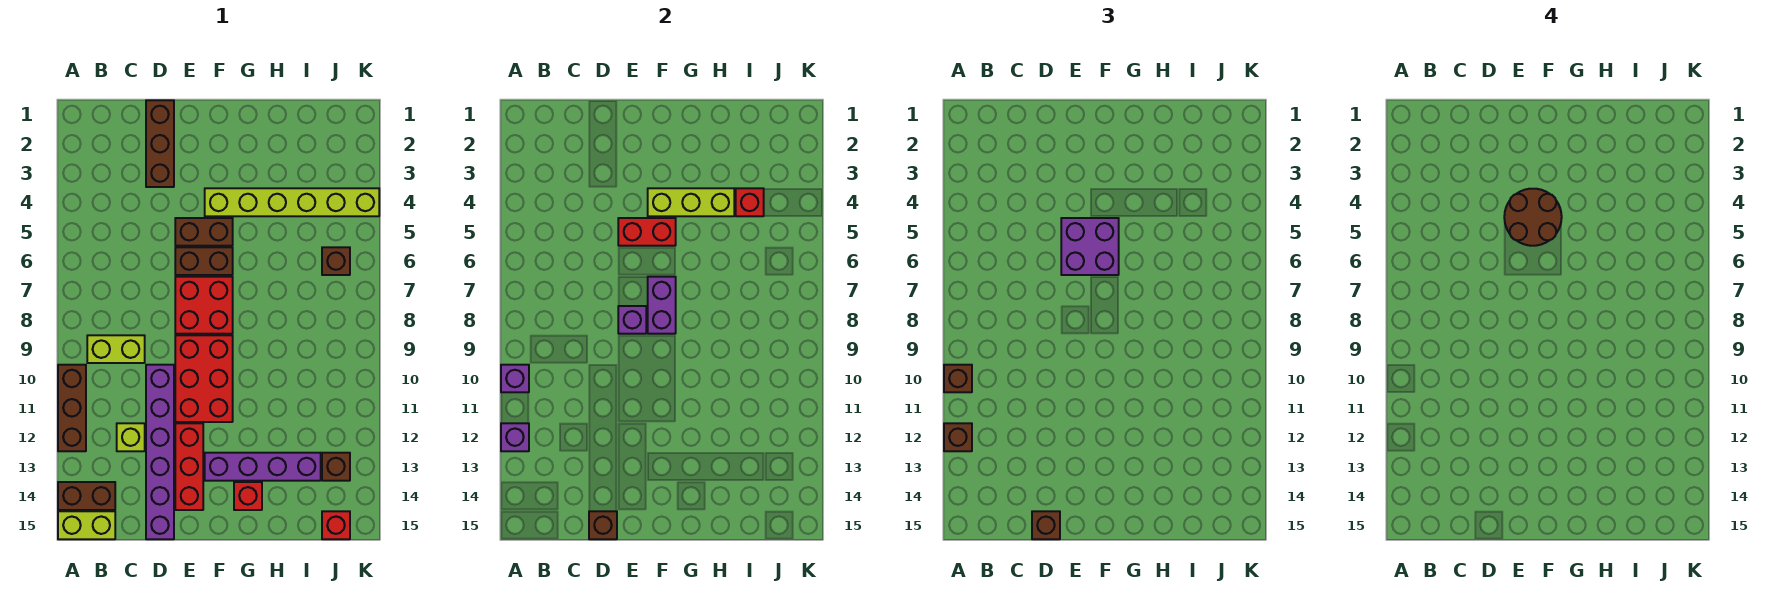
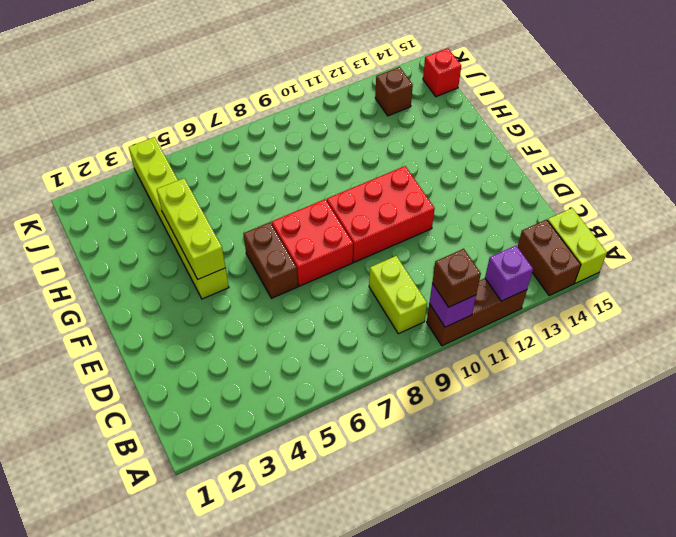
none -> lime brick C12 level 1
none -> brown brick D1:D3 level 1
none -> purple brick D10:D15 level 1
none -> brown brick E5:F5 level 1

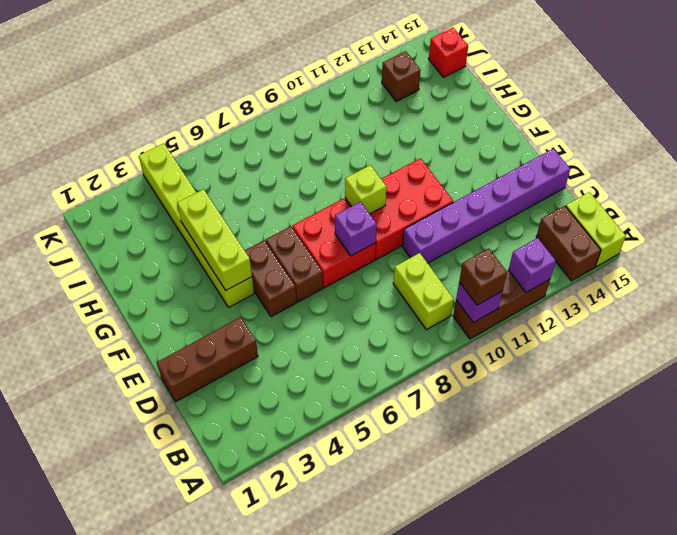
lime brick F9 level 2 -> lime brick C12 level 1
none -> red brick E12:E14 level 1
none -> purple brick F13:I13 level 1
none -> red brick G14 level 1
none -> brown brick J6 level 1

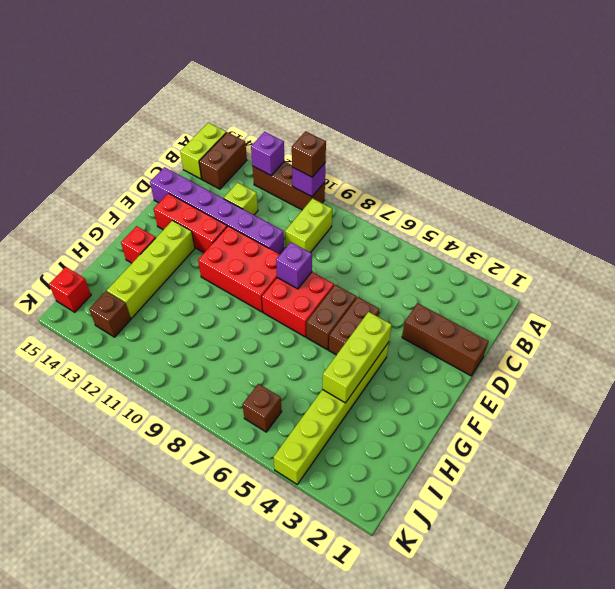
lime brick F13:I13 level 1 -> purple brick F13:I13 level 1
none -> brown brick D15 level 2
none -> red brick E5:F5 level 2
none -> purple brick F7:F8 level 2
none -> red brick I4 level 2

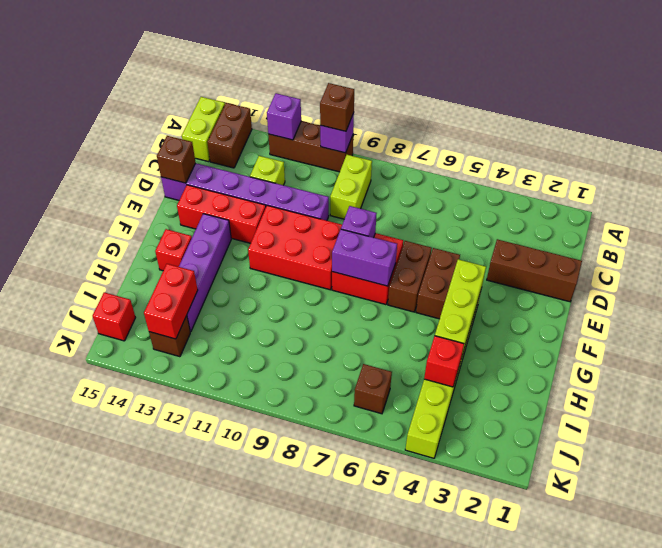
red brick I13:J13 level 2 -> red brick E5:F5 level 2
none -> brown brick A12 level 3
none -> brown brick D15 level 3
none -> purple brick E5:F6 level 3
none -> brown round brick E4:F5 level 4

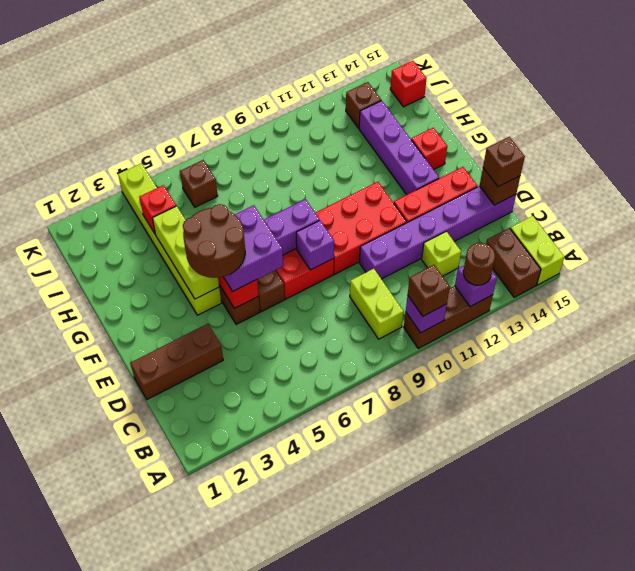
brown round brick A12 level 3 -> brown brick A12 level 3

